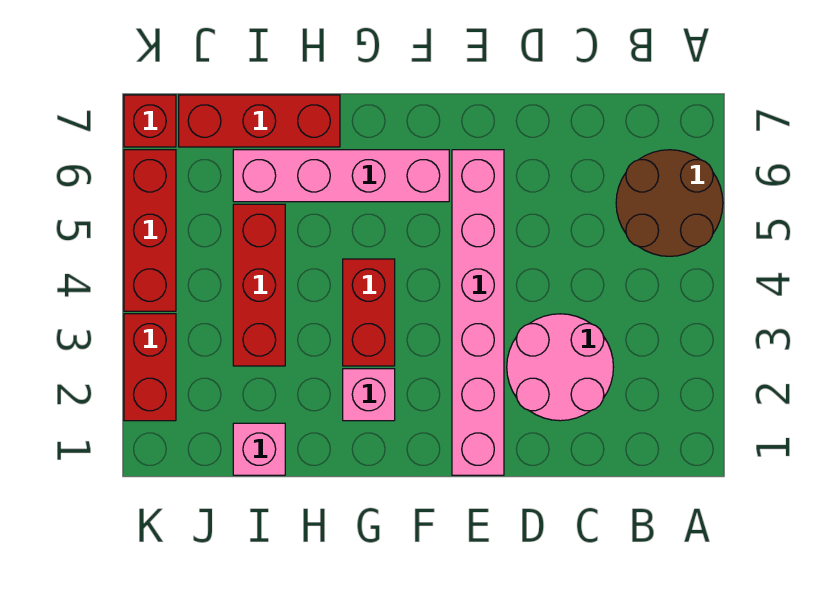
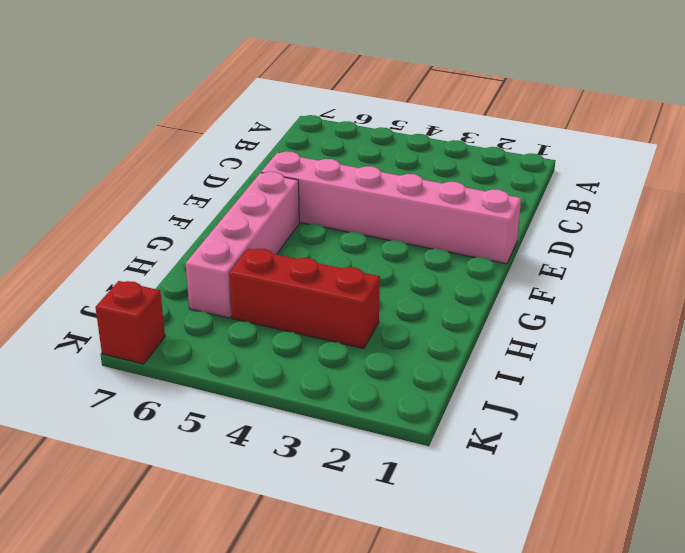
none -> brown round brick A5:B6 level 1
none -> pink round brick C2:D3 level 1
none -> pink brick G2 level 1

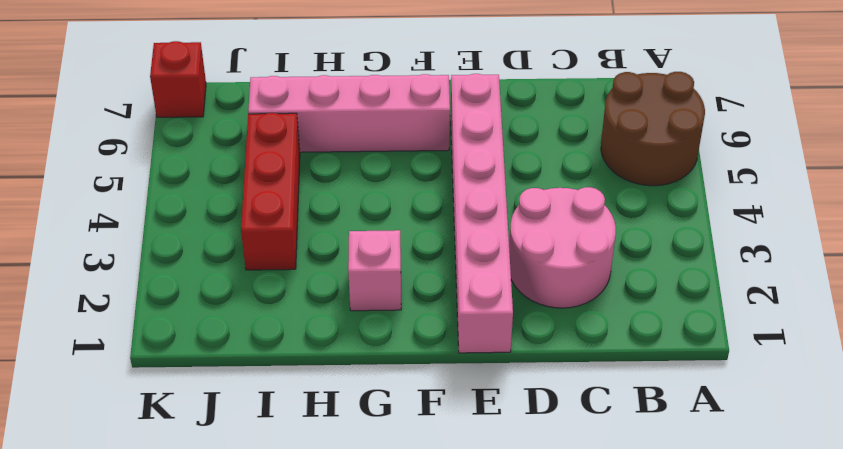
none -> red brick G3:G4 level 1
none -> red brick H7:J7 level 1
none -> pink brick I1 level 1

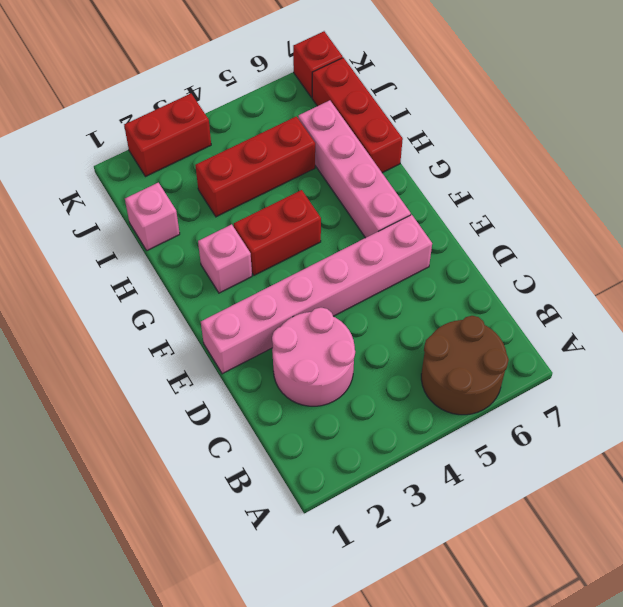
none -> red brick K4:K6 level 1

